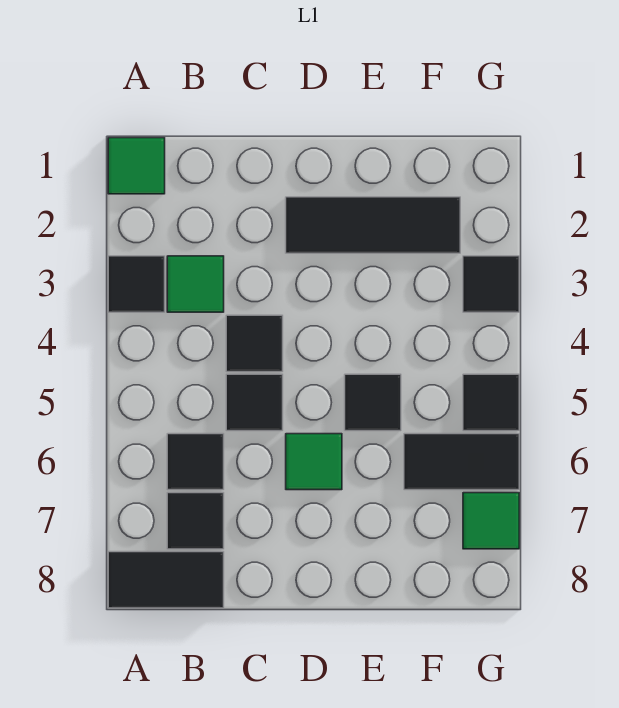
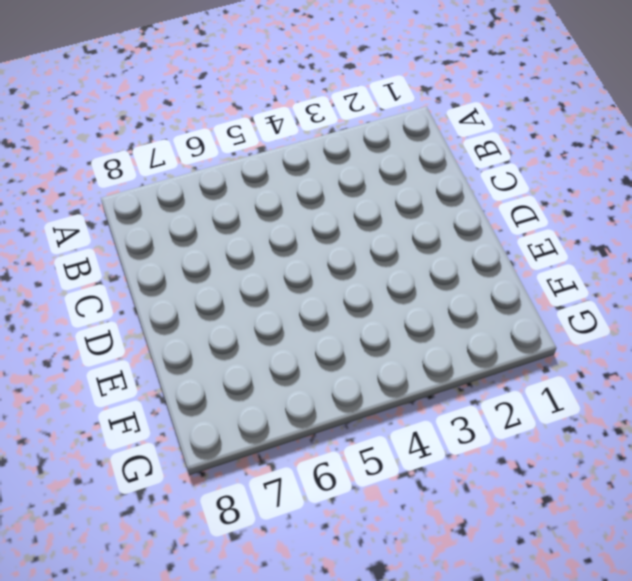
none -> green tile A1 level 1
none -> black tile A3 level 1
none -> black tile A8:B8 level 1

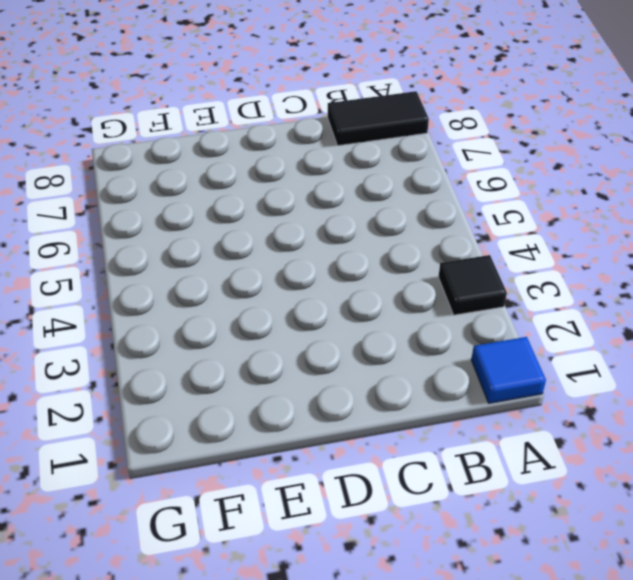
blue tile A1 level 1 -> green tile A1 level 1
none -> green tile B3 level 1
none -> black tile B6 level 1
none -> black tile B7 level 1

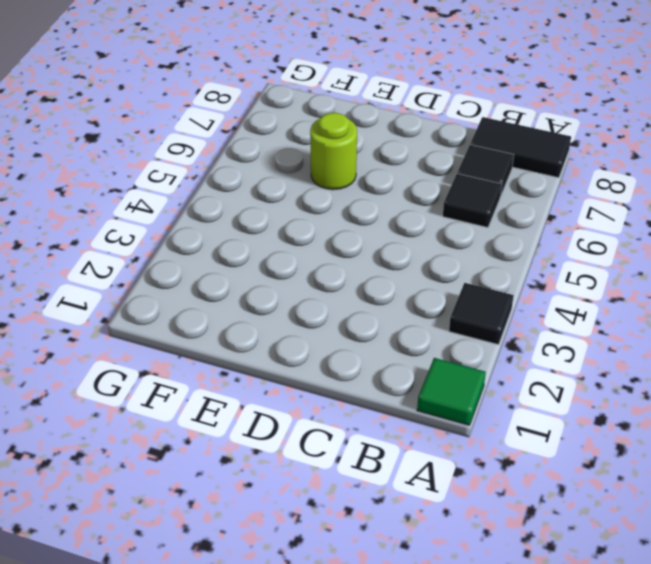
lime round brick E6 level 1 -> none
none -> green tile B3 level 1
none -> black tile C4 level 1
none -> black tile C5 level 1

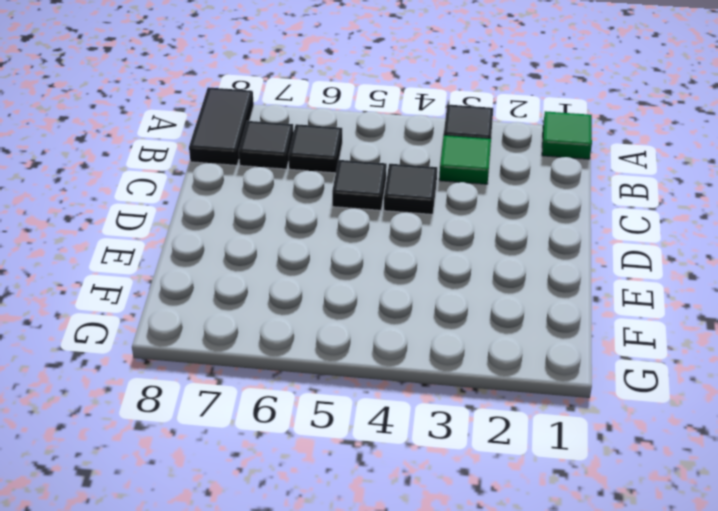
none -> black tile D2:F2 level 1
none -> green tile D6 level 1
none -> black tile E5 level 1

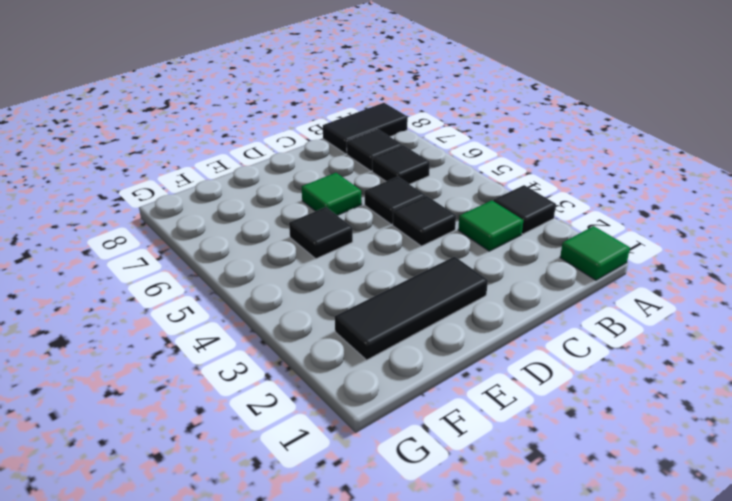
none -> black tile F6:G6 level 1
none -> black tile G3 level 1
none -> black tile G5 level 1

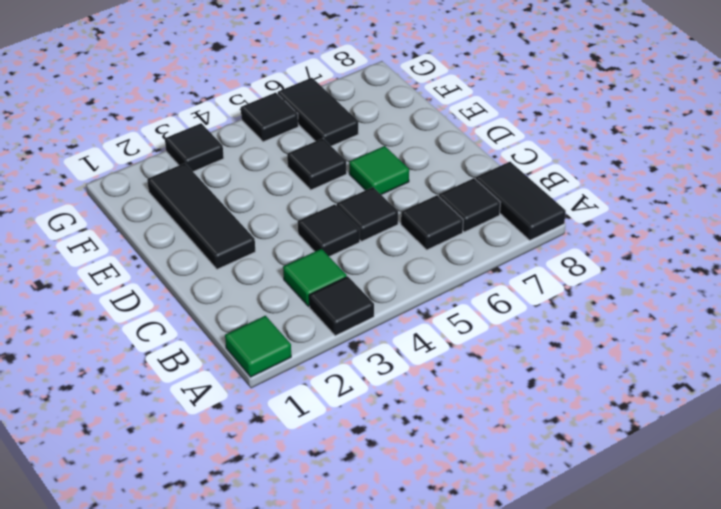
none -> green tile G7 level 1

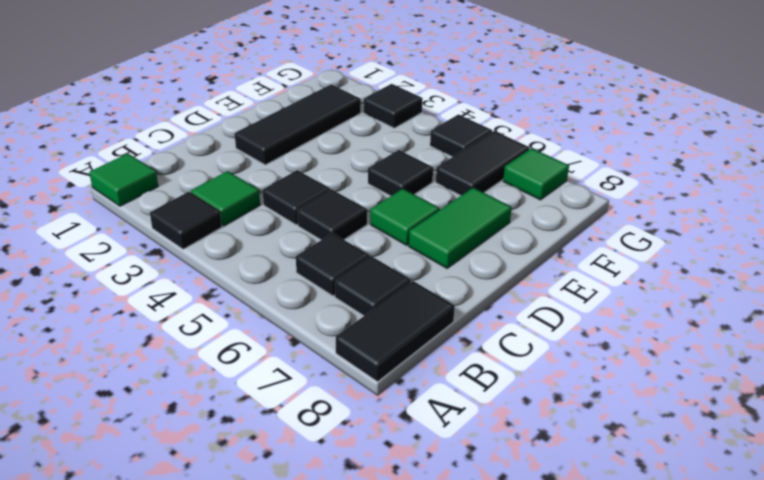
green tile D7:E7 level 1 -> none

